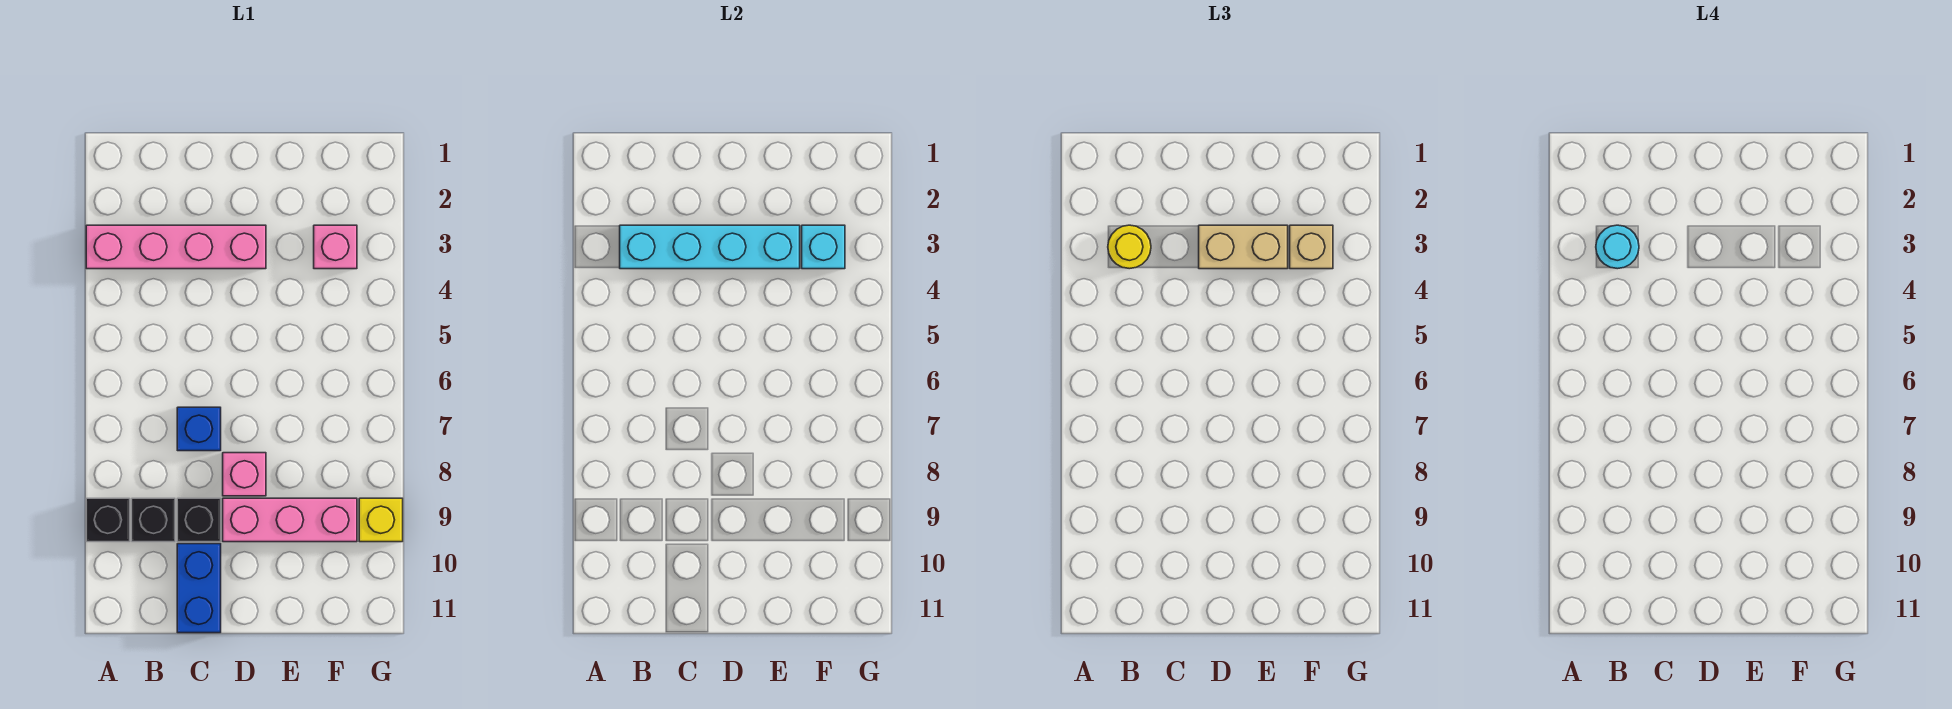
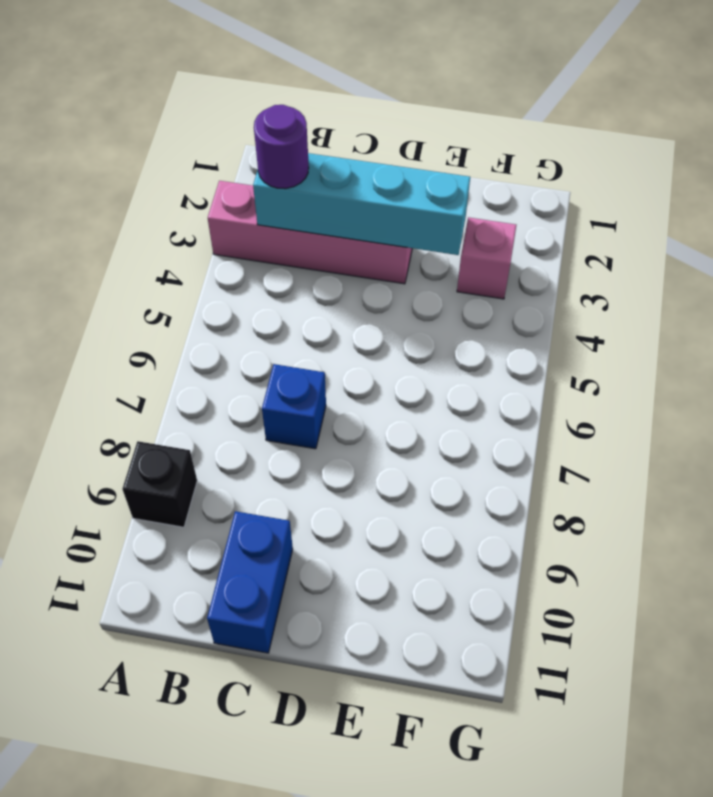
purple round brick B3 level 3 -> yellow round brick B3 level 3
none -> black brick B9 level 1
none -> black brick C9 level 1
none -> pink brick D8 level 1

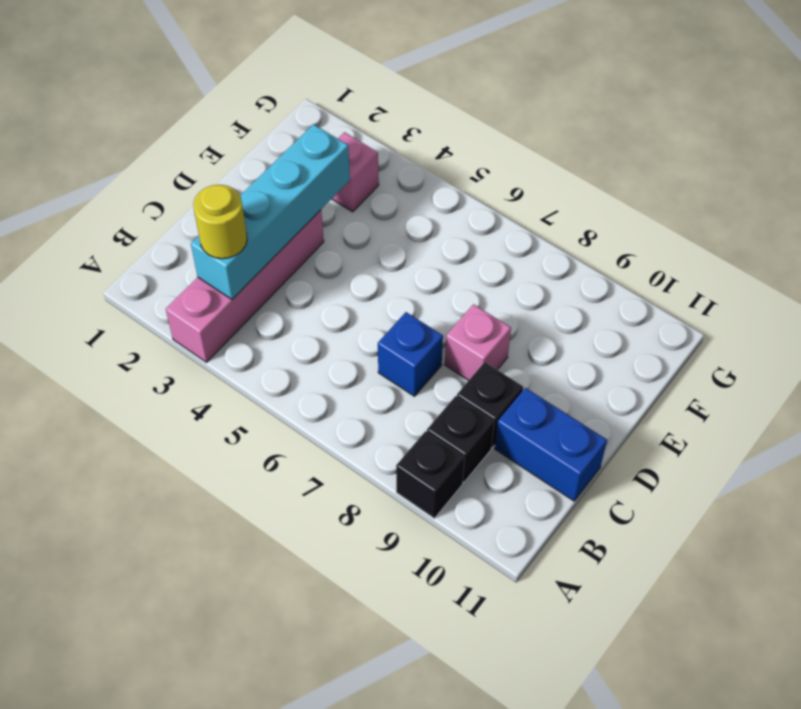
none -> pink brick D9:F9 level 1
none -> yellow brick G9 level 1
none -> cyan brick F3 level 2

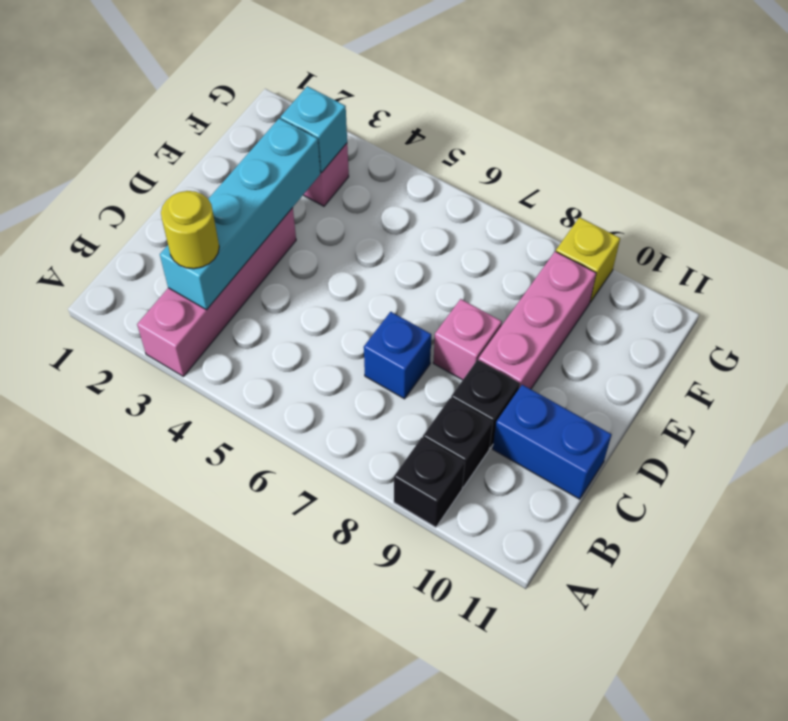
none -> tan brick D3:E3 level 3
none -> tan brick F3 level 3
none -> cyan round brick B3 level 4

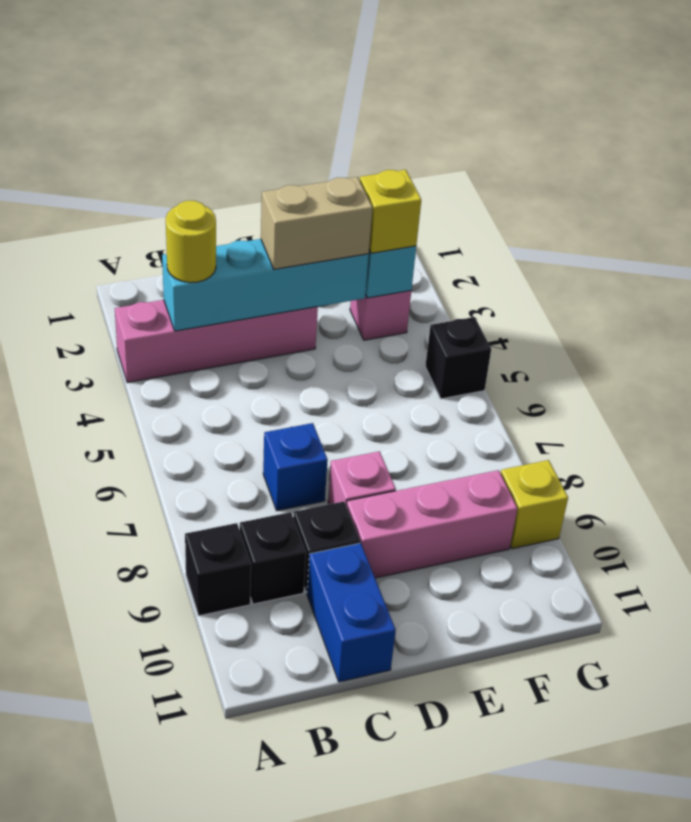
yellow brick F3 level 3 -> tan brick F3 level 3
black brick G5 level 1 -> none
none -> cyan round brick B3 level 4

